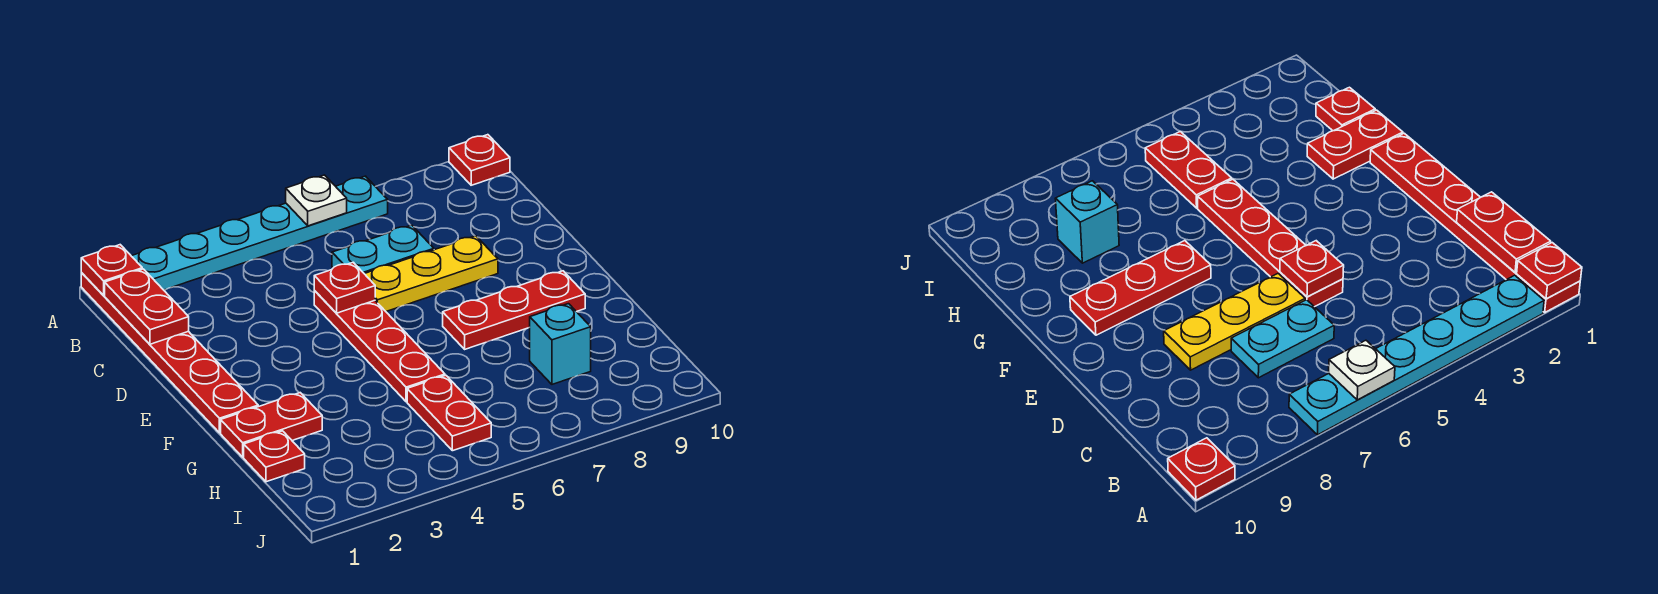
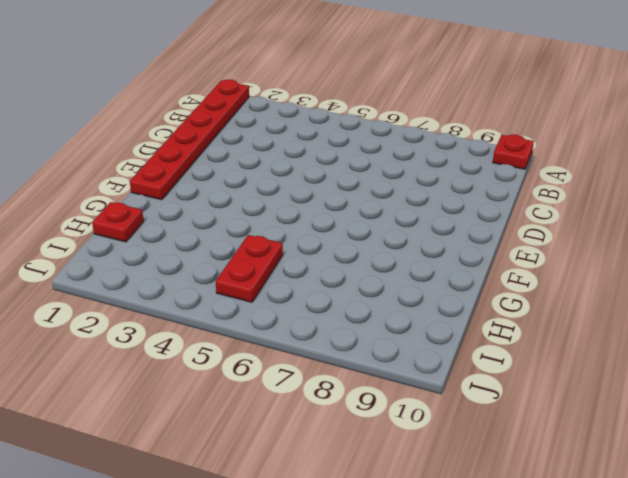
none -> cyan plate A2:A7 level 1
none -> cyan plate C6:C7 level 1
none -> red plate D5:G5 level 1

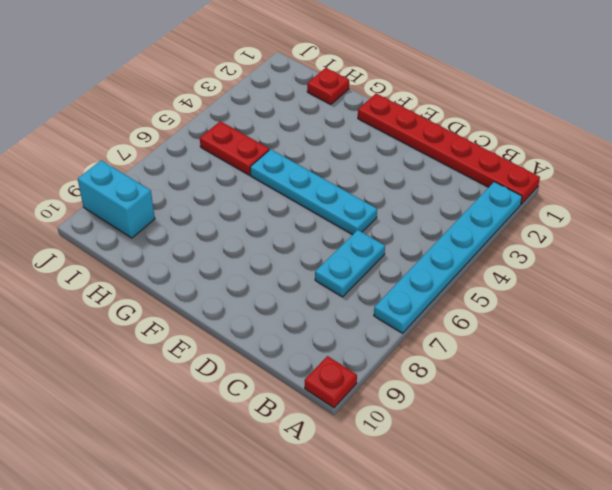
cyan plate D5:G5 level 1 -> red plate D5:G5 level 1
cyan brick I9:J9 level 1 -> none
none -> yellow plate D6:D8 level 1
none -> red plate F7:F9 level 1
none -> red plate G1:G2 level 1

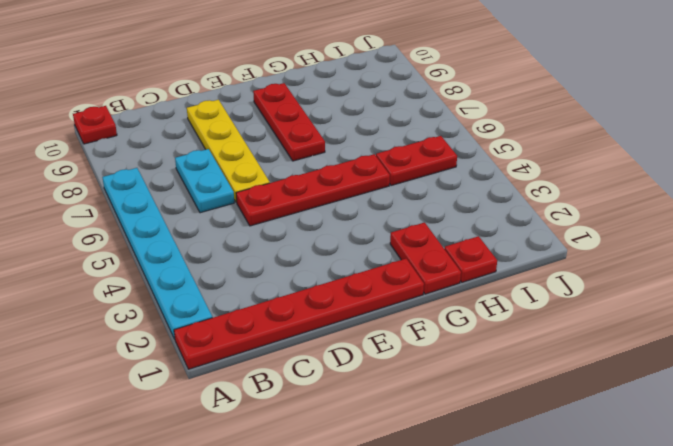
yellow plate D6:D9 level 1 -> yellow plate D6:D8 level 1
none -> cyan brick H8 level 1
none -> red plate A1 level 2
none -> white plate A6 level 2

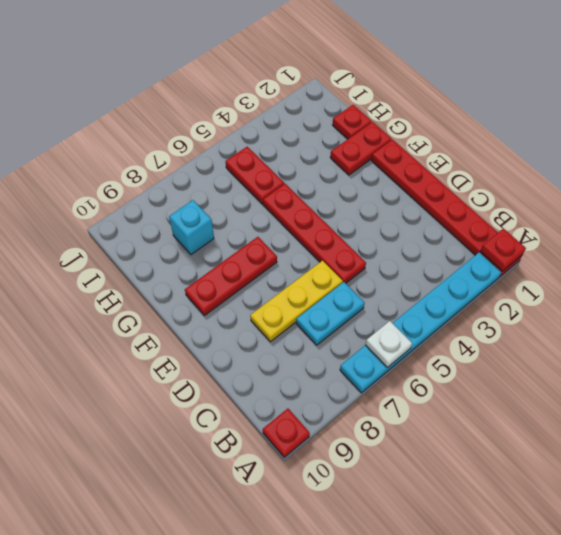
none -> red plate B1:C1 level 2
none -> red plate D5 level 2

